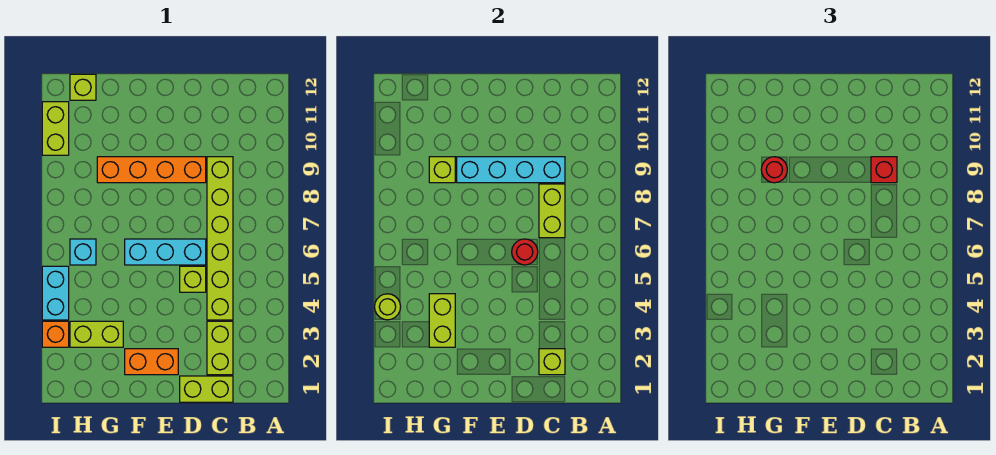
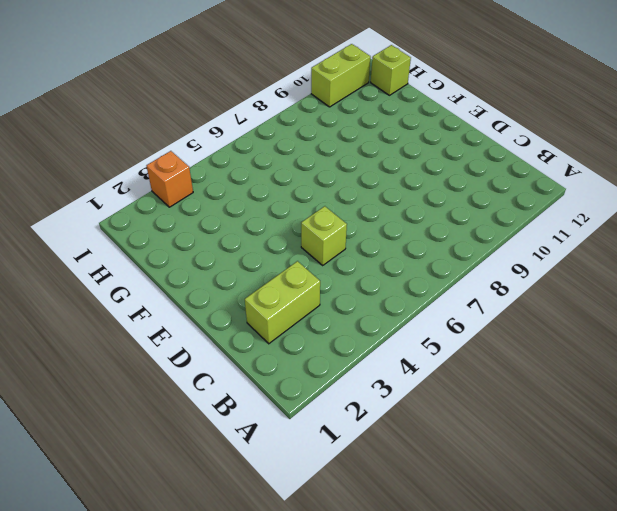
none -> lime brick C1:D1 level 1
none -> lime brick C4:C9 level 1
none -> cyan brick D6:F6 level 1

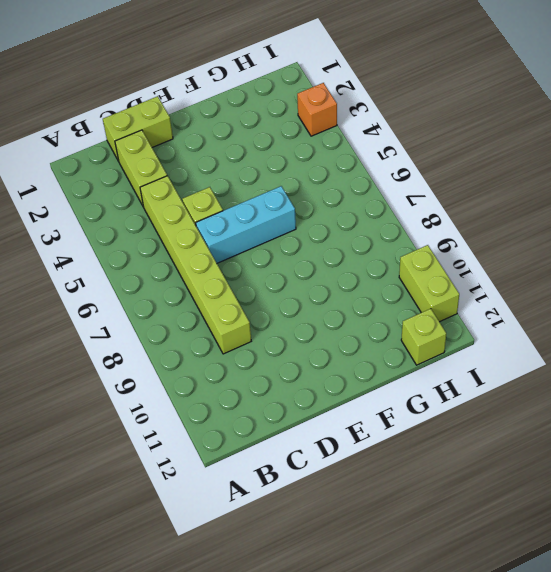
none -> orange brick D9:G9 level 1
none -> orange brick E2:F2 level 1
none -> lime brick G3:H3 level 1

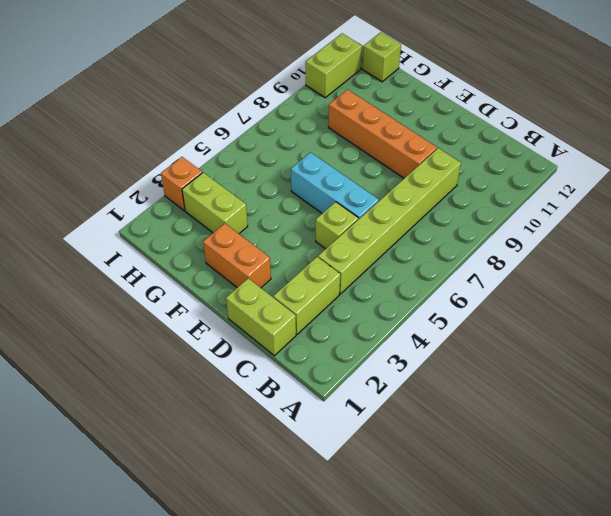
none -> cyan brick H6 level 1
none -> cyan brick I4:I5 level 1
none -> lime brick C2 level 2

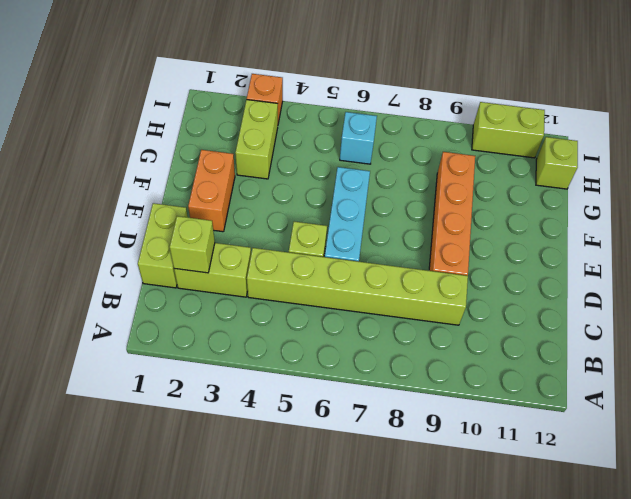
none -> cyan brick I4:I5 level 1
none -> lime brick C7:C8 level 2
none -> cyan brick C9:F9 level 2

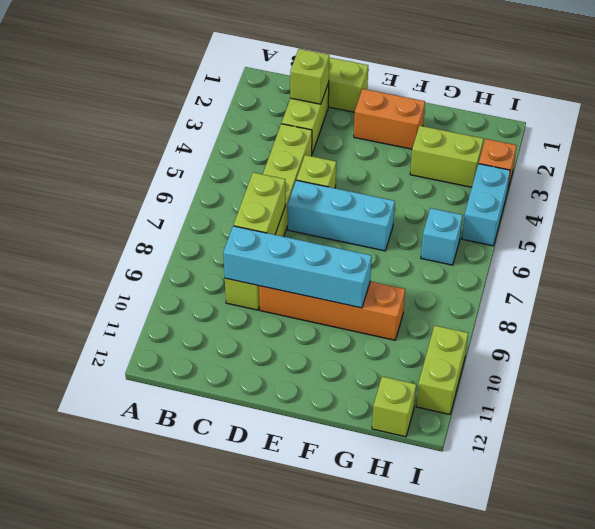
none -> red round brick D6 level 2
none -> lime brick G3:G4 level 2
none -> lime brick G9 level 2

